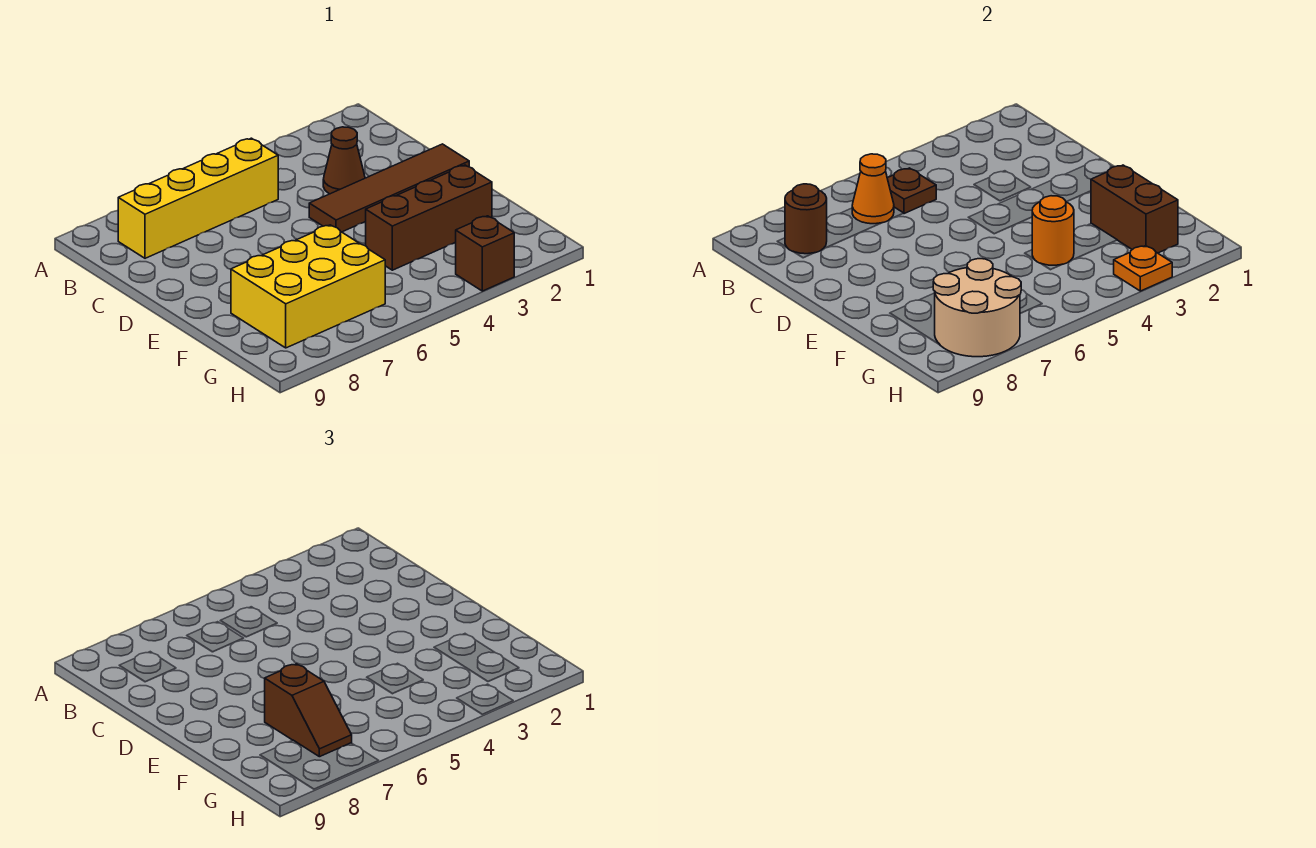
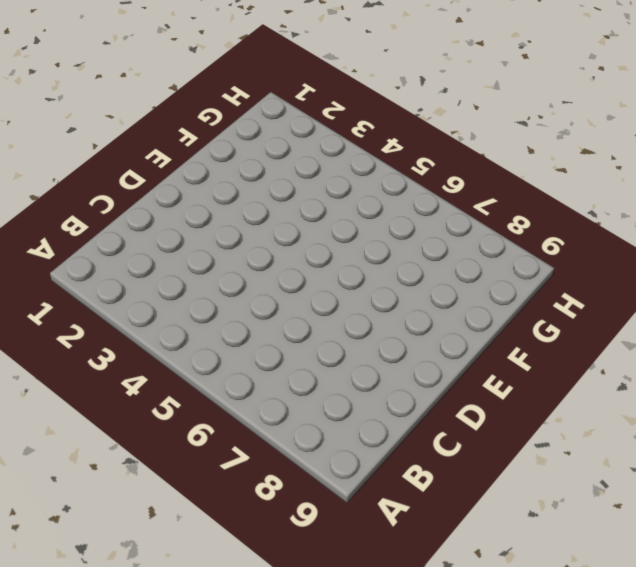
none -> yellow brick B5:B8 level 1
none -> brown cone C3 level 1
none -> brown tile D1:D4 level 1

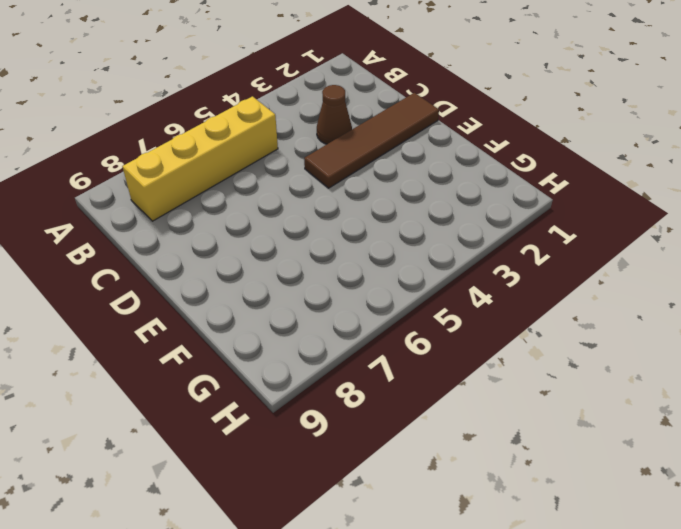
none -> brown brick F2:F4 level 1
none -> yellow brick F6:G8 level 1
none -> brown brick H3 level 1

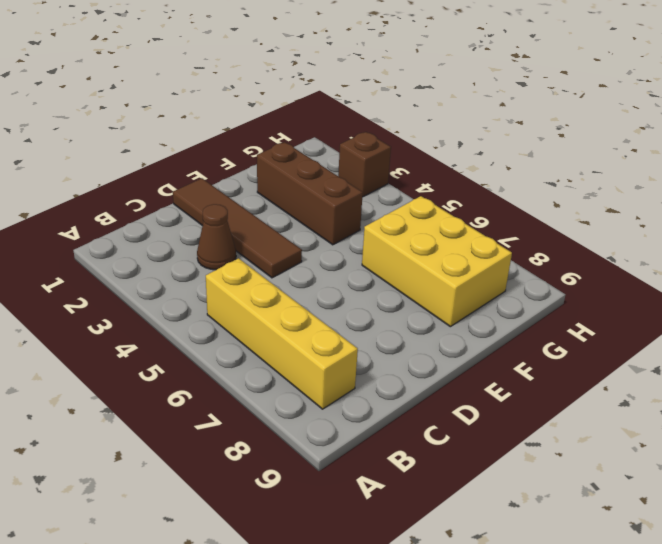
none -> brown plate B5 level 2
none -> orange cone B6 level 2
none -> brown round brick B8 level 2

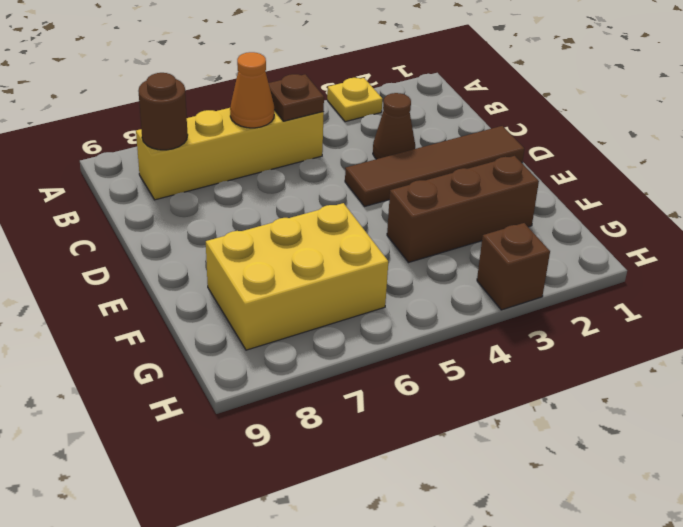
yellow plate A3 level 1 -> none
none -> brown brick F2:G2 level 2
none -> orange round brick F4 level 2
none -> tan round brick G7:H8 level 2

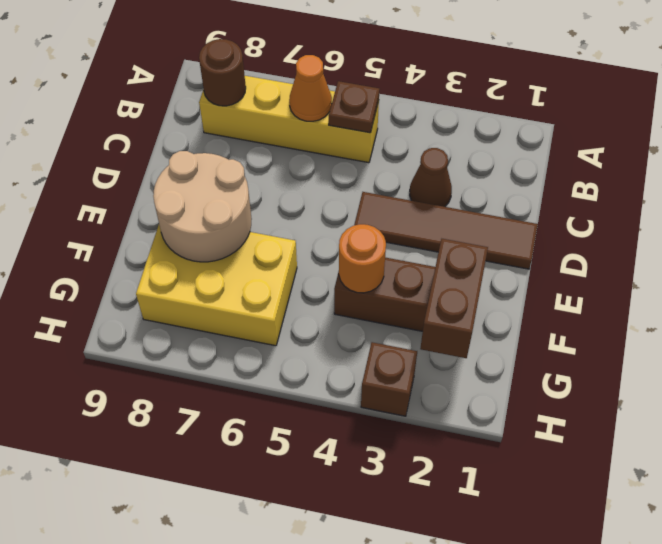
tan round brick E7:F8 level 2 -> tan round brick G7:H8 level 2
none -> orange plate H3 level 2
none -> brown slope F7:G7 level 3 top F

